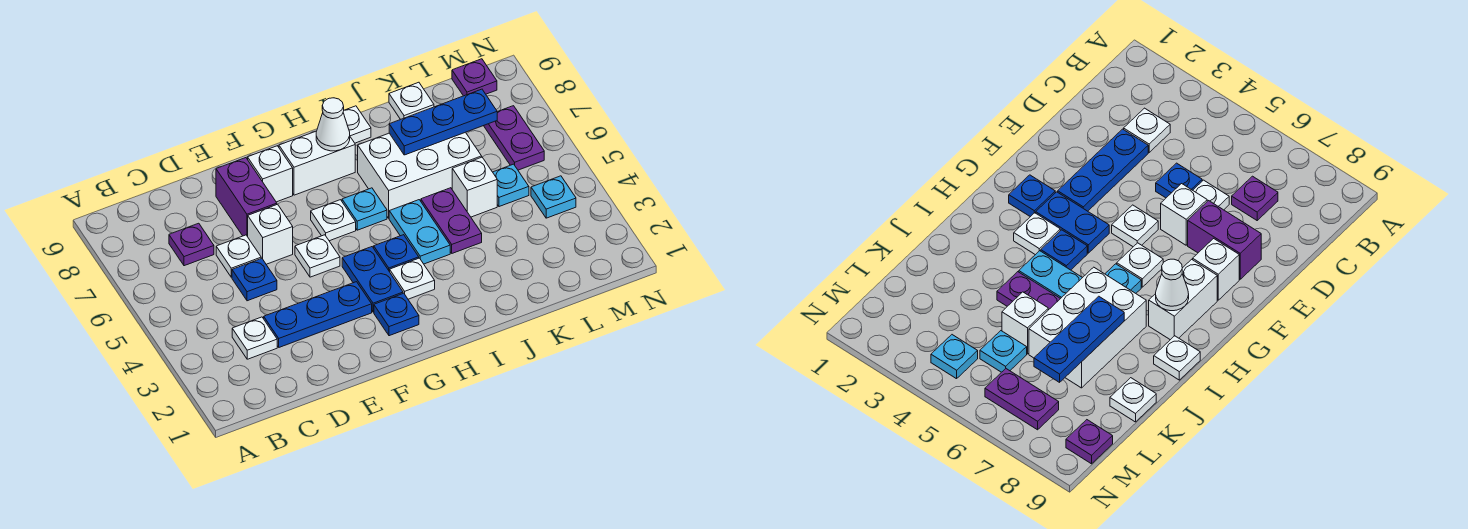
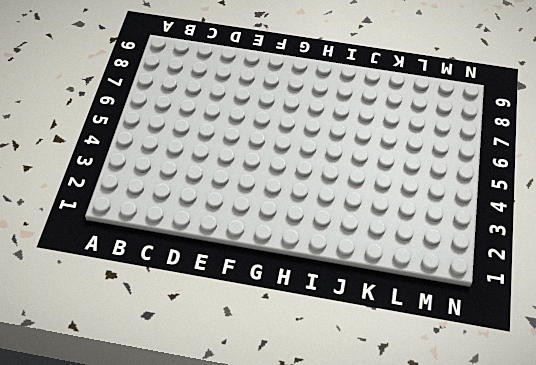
none -> white plate C3 level 1
none -> purple plate C7 level 1
none -> blue plate D3:F3 level 1

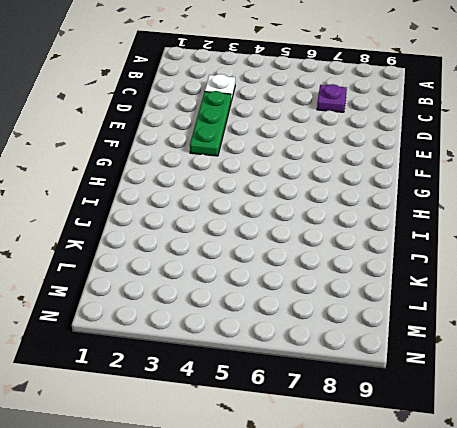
green plate D3:F3 level 1 -> blue plate D3:F3 level 1
none -> blue plate D5 level 1
none -> white plate D6 level 1
none -> white brick E6 level 1

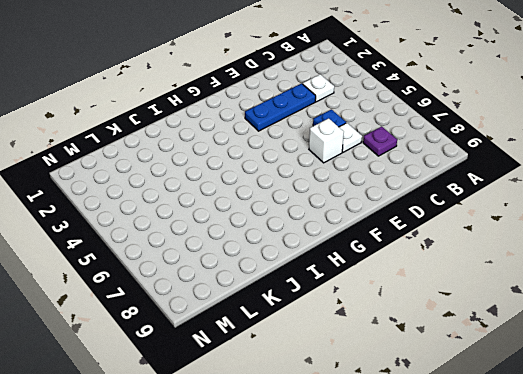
none -> purple brick E7:E8 level 1
none -> white plate F5 level 1
none -> white brick F8 level 1

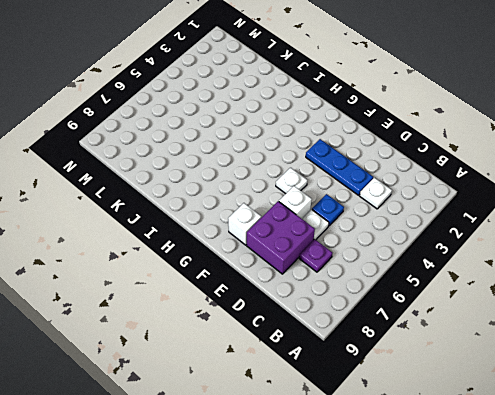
purple brick D7:E8 level 1 -> purple brick E7:E8 level 1
none -> blue plate G2 level 1
none -> blue plate G3:G4 level 1
none -> white plate G6 level 1

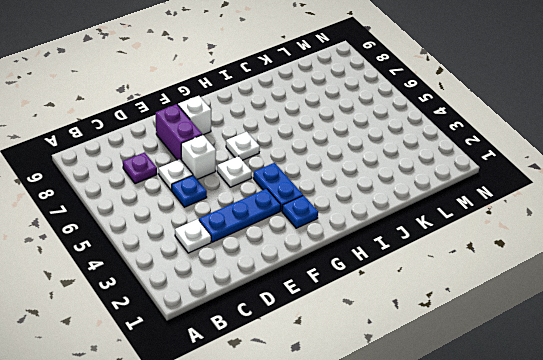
none -> white brick G8:H8 level 1
none -> white plate H3 level 1
none -> blue plate H4 level 1

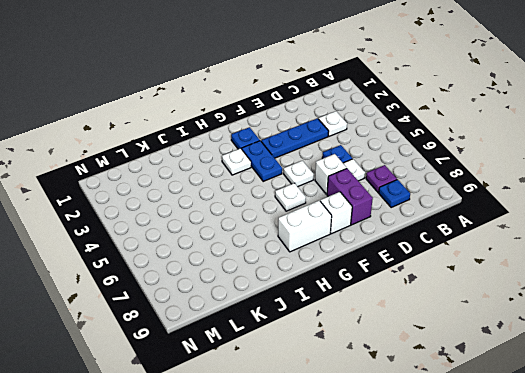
blue plate C8 level 1 -> blue plate H4 level 1
none -> cyan plate H6 level 1
none -> cyan plate I4:I5 level 1
none -> white brick I6:K7 level 1

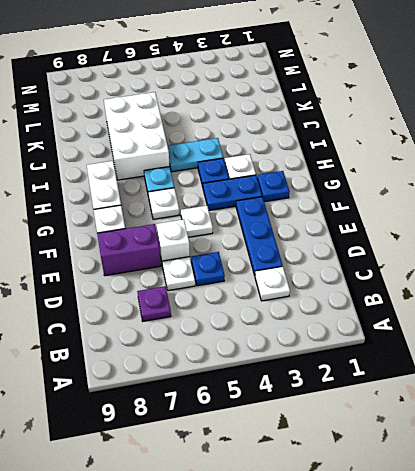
none -> white plate I9 level 1
none -> purple plate J4:J5 level 1
none -> white brick K5 level 1

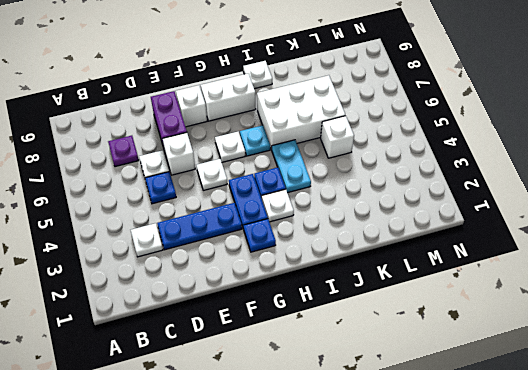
none -> purple plate J4:J5 level 1
none -> white plate K9 level 1
none -> cyan plate L5 level 1

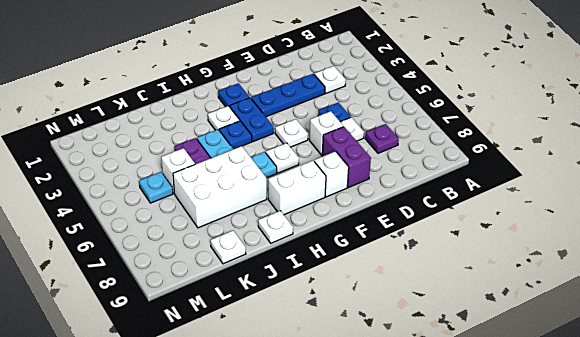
none -> cyan plate M4 level 1
none -> purple plate M6:M7 level 1
none -> purple plate M9 level 1

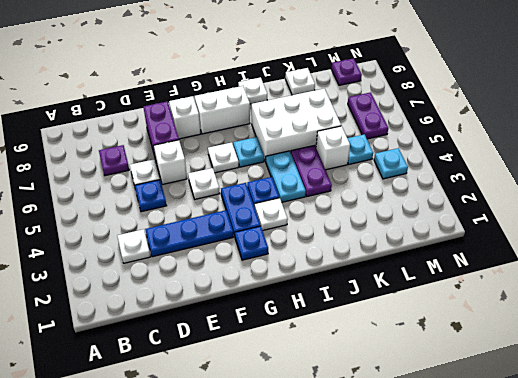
none -> white cone H8 level 2
none -> blue plate J7:L7 level 2

